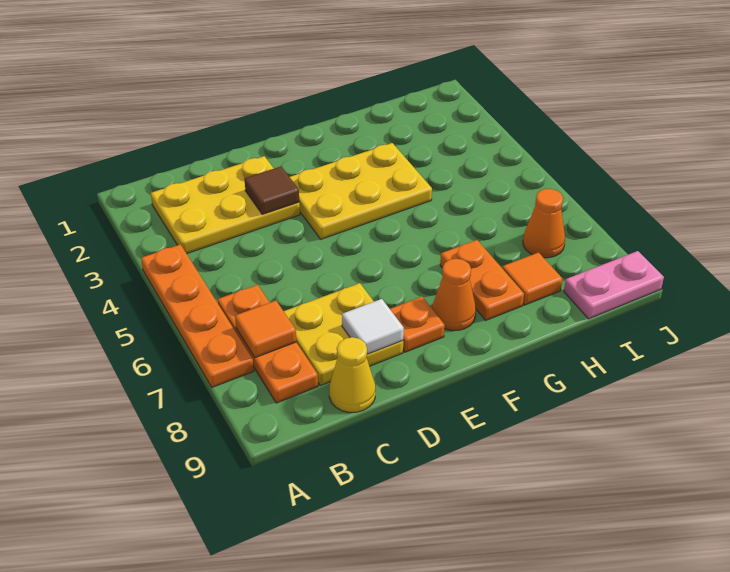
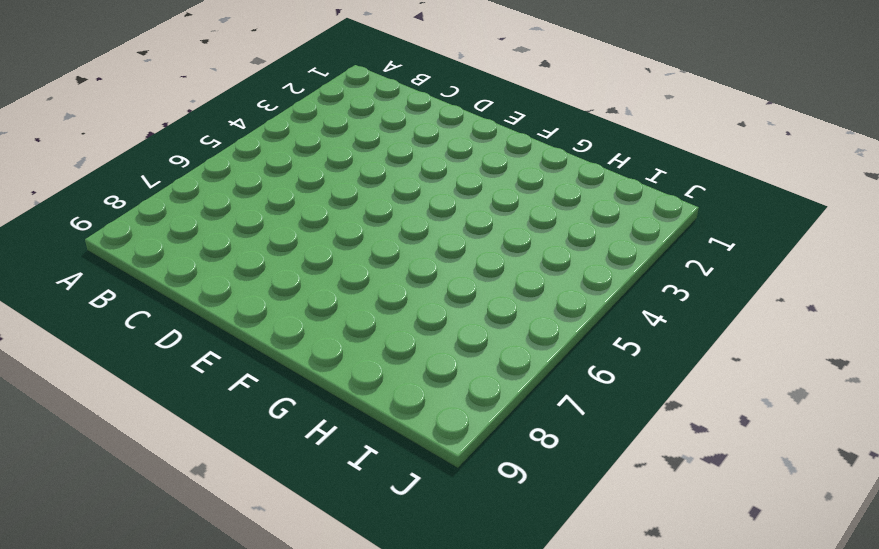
none -> orange plate A4:A7 level 1
none -> yellow plate B2:D3 level 1
none -> orange plate B6:B8 level 1

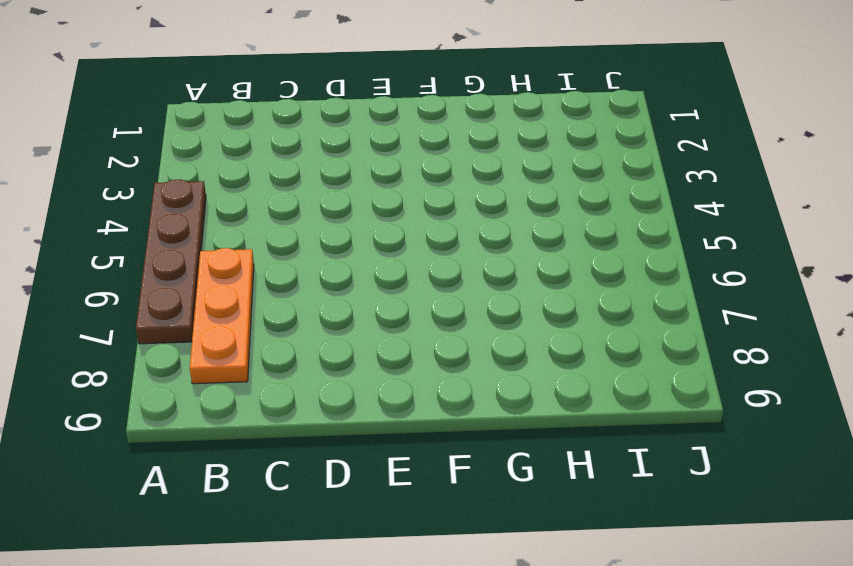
brown plate A4:A7 level 1 -> orange plate A4:A7 level 1
none -> yellow plate B2:D3 level 1
none -> yellow plate C7:D8 level 1
none -> yellow cone C9 level 1

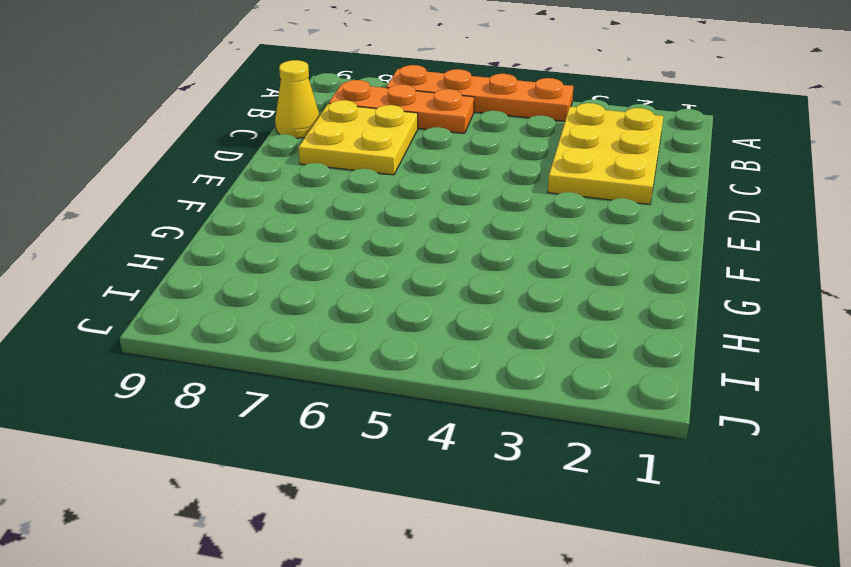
none -> yellow plate E3:G4 level 1
none -> orange plate E8 level 1
none -> orange cone F8 level 1

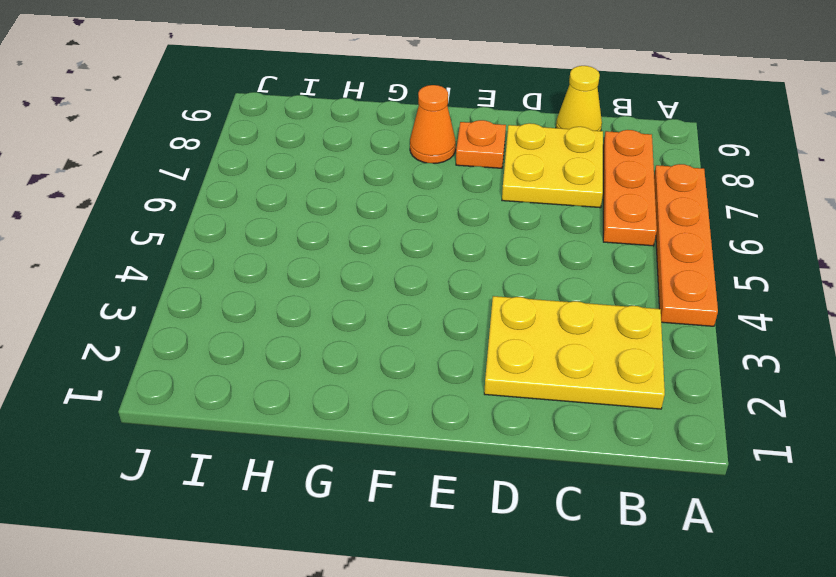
none -> yellow plate E3:G4 level 1
none -> orange plate G7:G8 level 1
none -> orange tile H8 level 1

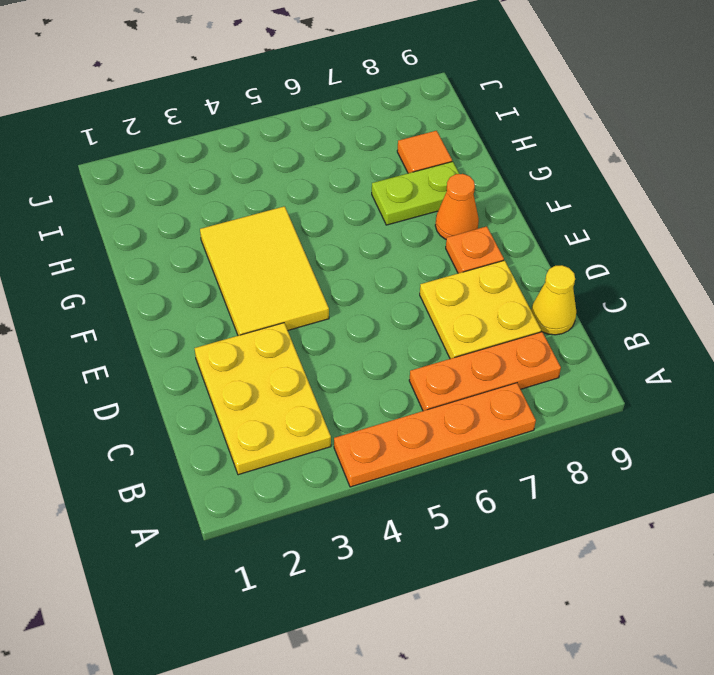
yellow tile E3:G4 level 1 -> yellow plate E3:G4 level 1
lime plate G7:G8 level 1 -> orange plate G7:G8 level 1
none -> orange cone I7 level 1
none -> pink plate I9:J9 level 1
none -> orange tile B7 level 2

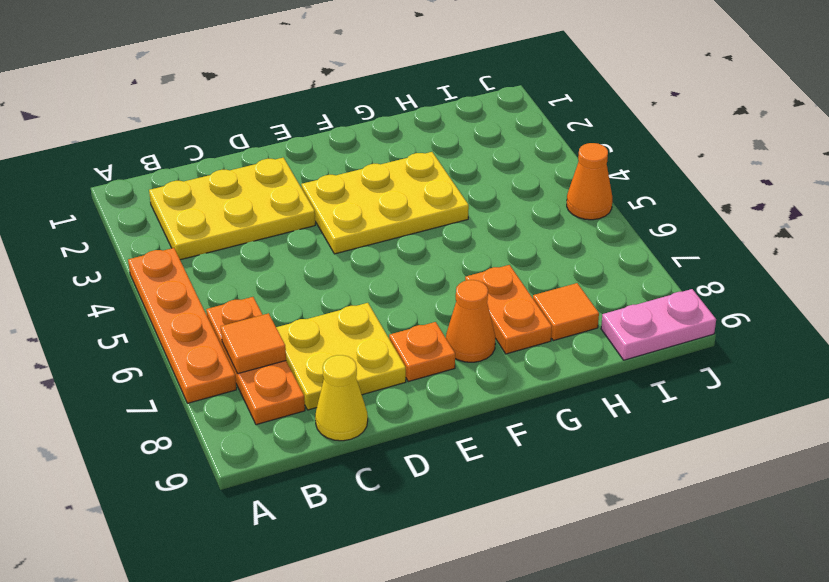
orange cone J5 level 1 -> orange cone I7 level 1
none -> brown tile D3 level 2
none -> white tile D8 level 2

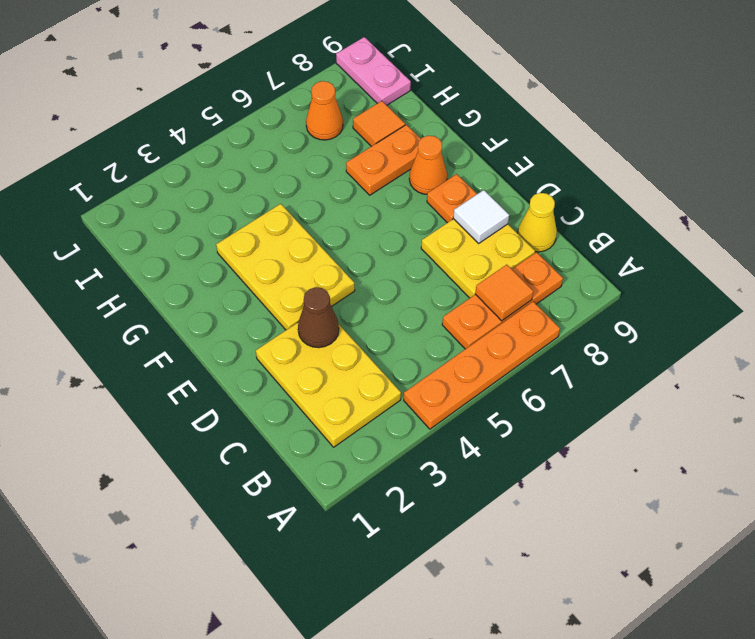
brown cone D3 level 2 -> brown tile D3 level 2

